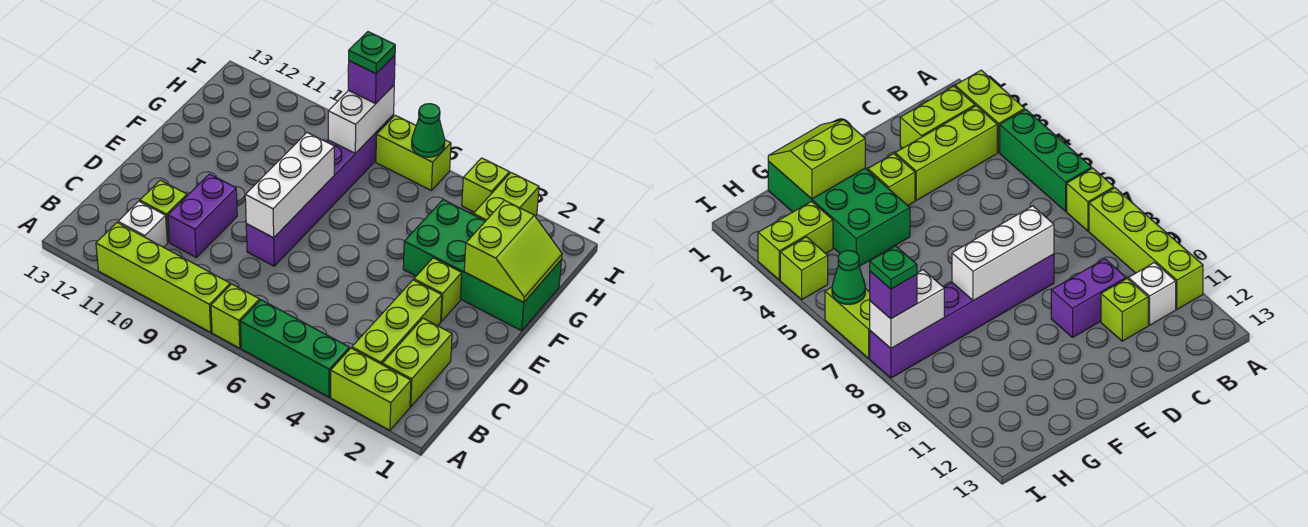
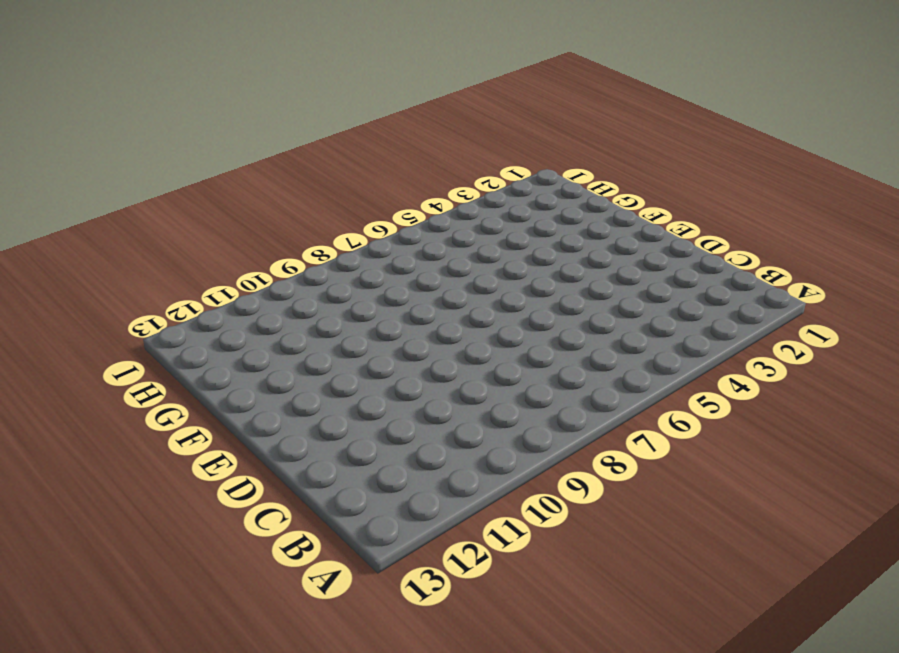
none -> lime brick A2:A3 level 1
none -> green brick A4:A6 level 1
none -> lime brick A7 level 1

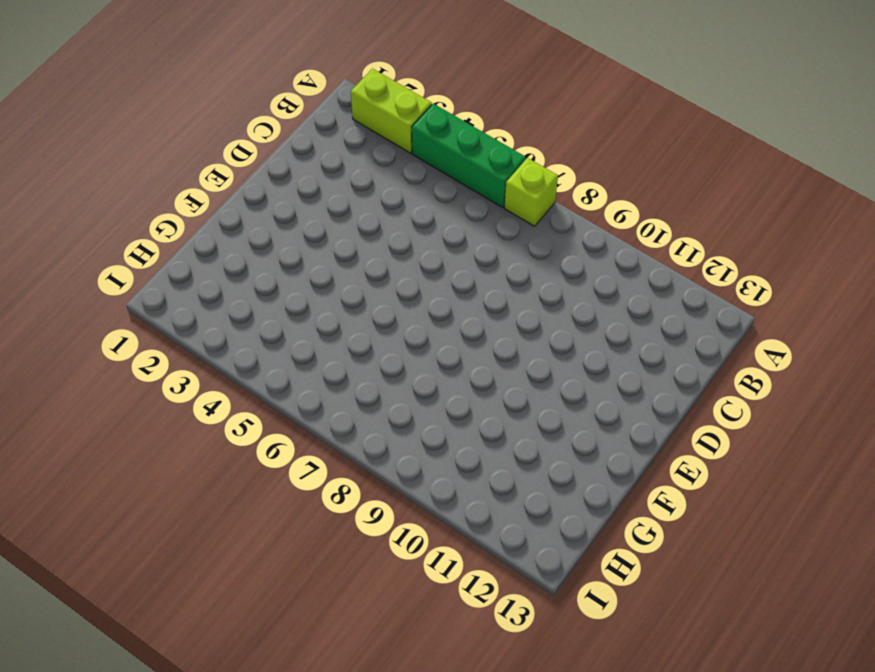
none -> lime brick A8:A11 level 1
none -> lime brick B2:C2 level 1
none -> lime brick B3:D3 level 1

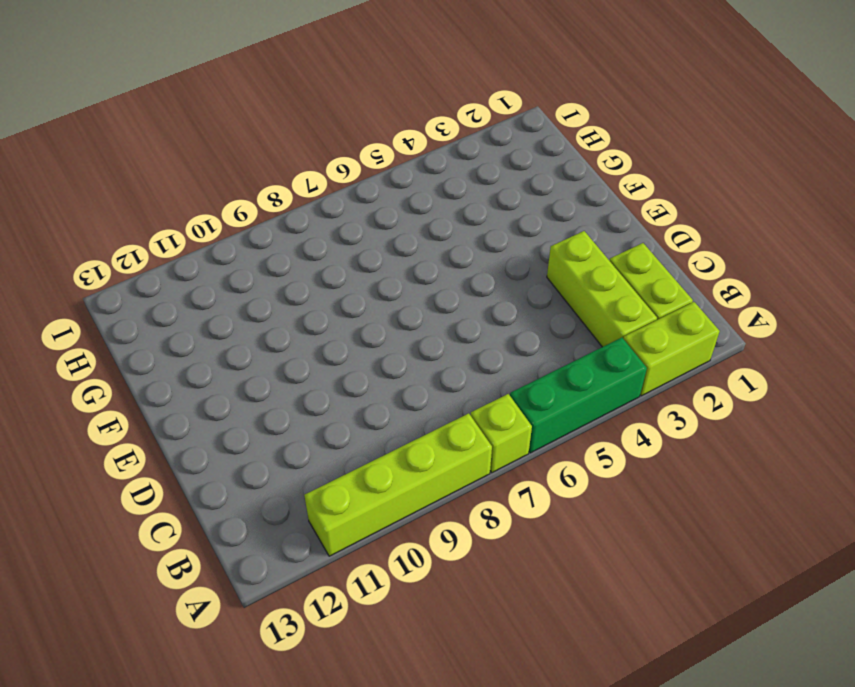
none -> white brick B11 level 1
none -> purple brick C10:D10 level 1
none -> lime brick C11 level 1

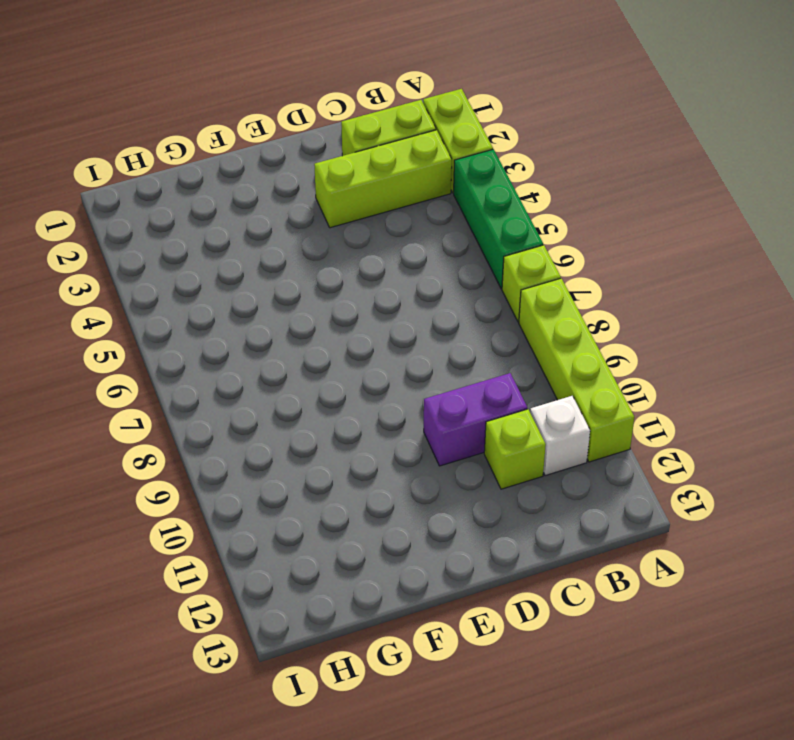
none -> purple brick D8:I8 level 1
none -> lime brick E3 level 1
none -> green brick F1:G4 level 1

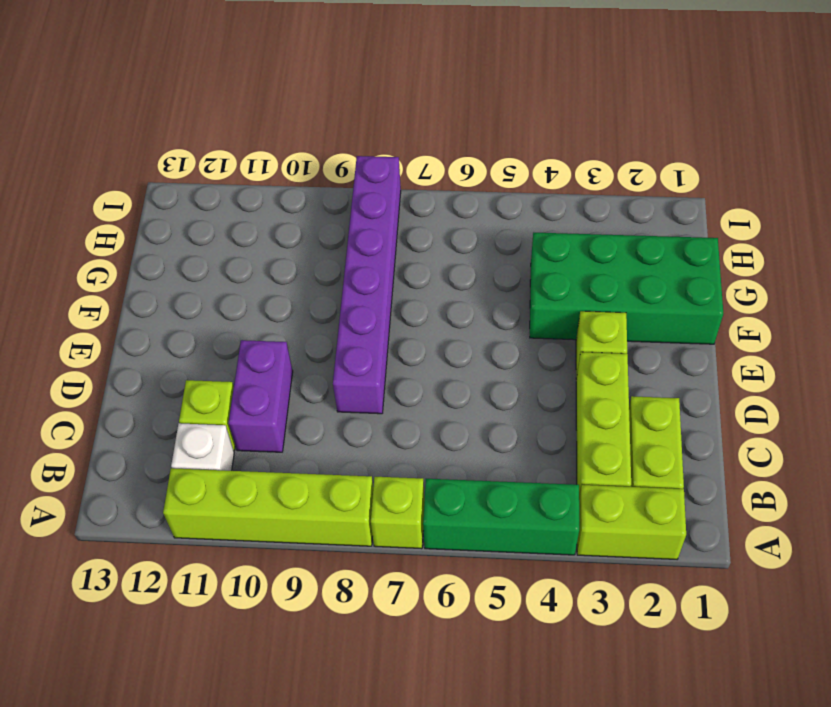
none -> lime brick H3:I3 level 1
none -> lime brick I4 level 1
none -> lime brick I6:I7 level 1

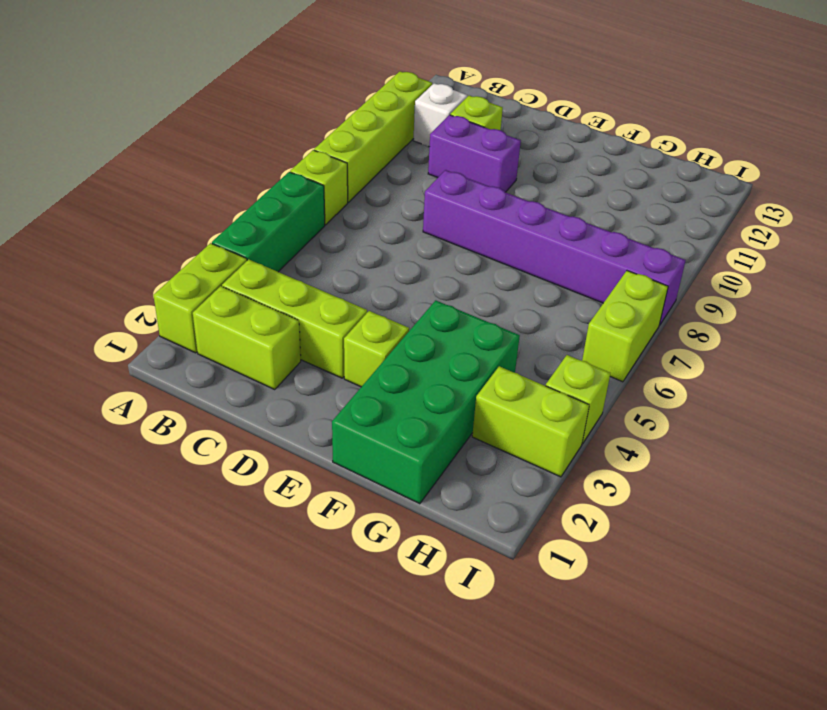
none -> white brick D8:F8 level 2
none -> lime slope F1:G2 level 2 top 2
none -> white brick H8:I8 level 2

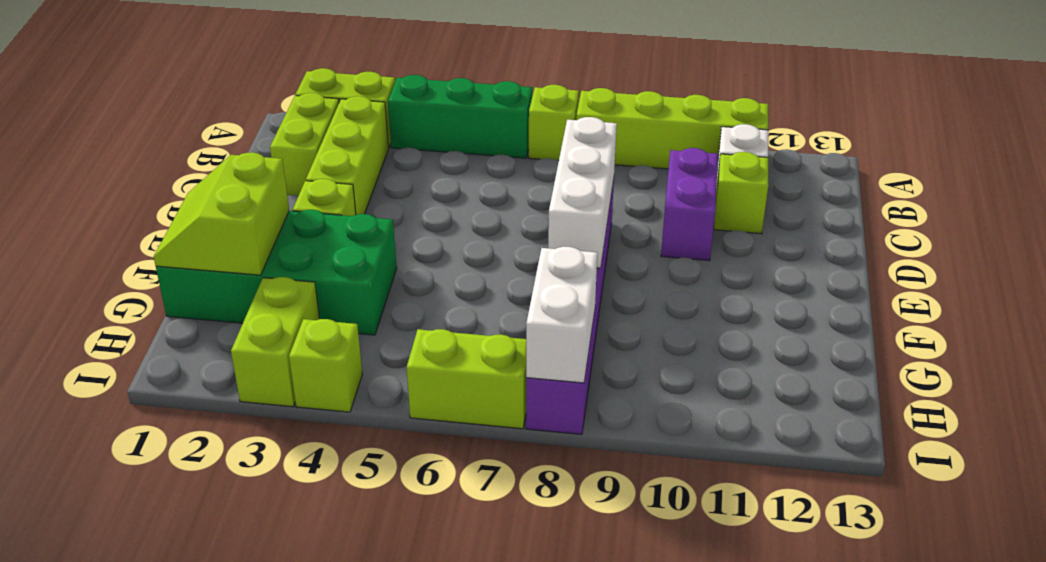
none -> green cone I6 level 2
none -> purple brick I8 level 3
none -> green plate I8 level 4

